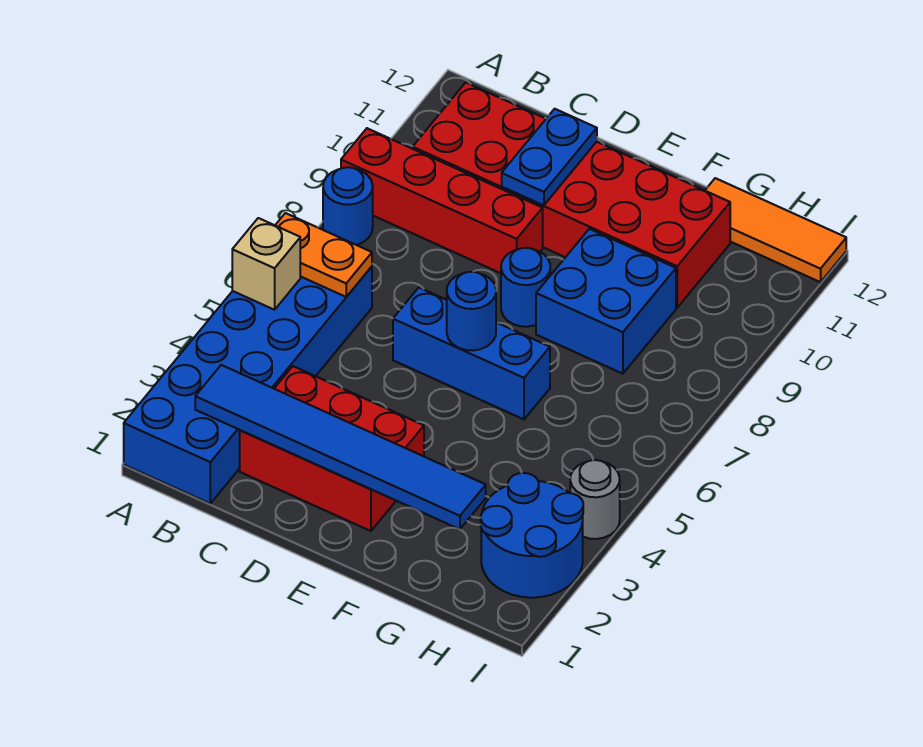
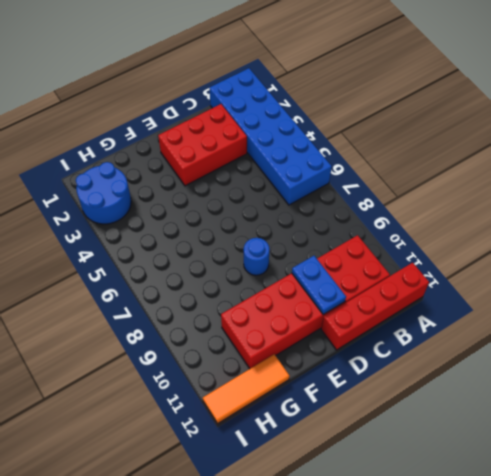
red brick A12:D12 level 1 -> red brick A9:D9 level 1
none -> blue round brick A8 level 1
none -> blue brick D6:F6 level 1
none -> blue brick F8:G9 level 1

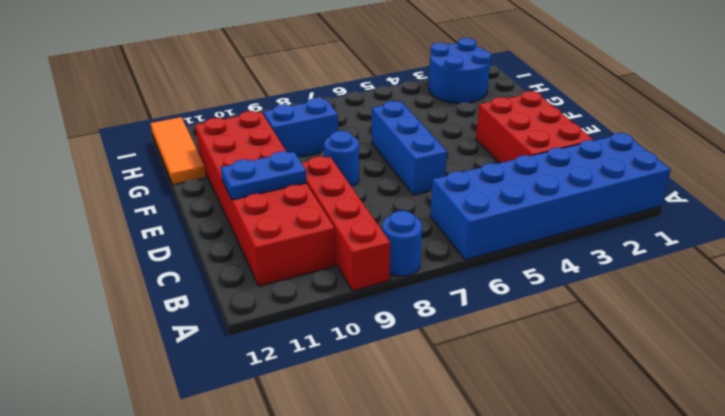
blue brick G8:G9 level 1 -> blue brick F8:G9 level 1
none -> grey round brick I4 level 1
none -> tan brick A5 level 2
none -> orange plate A6:B6 level 2

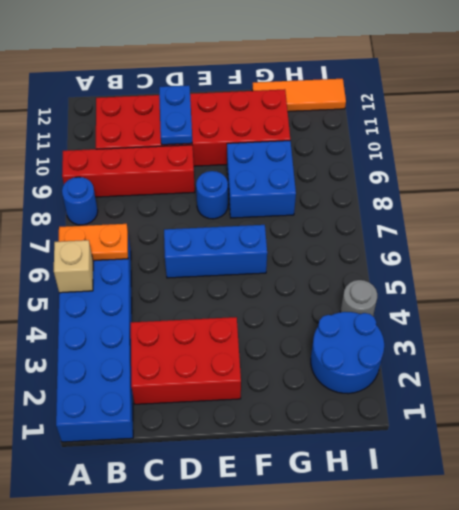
none -> blue tile B2:G2 level 2
none -> blue round brick E6 level 2

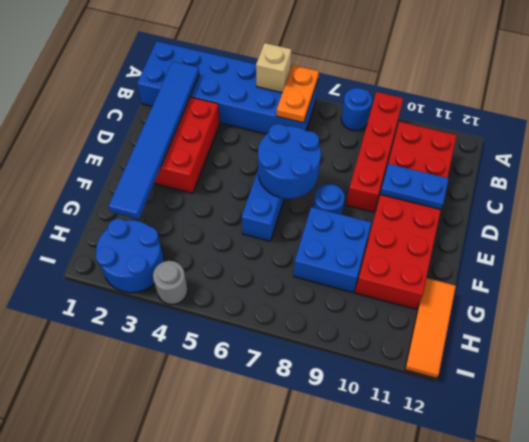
blue round brick D6:E7 level 2 -> blue round brick E6 level 2

